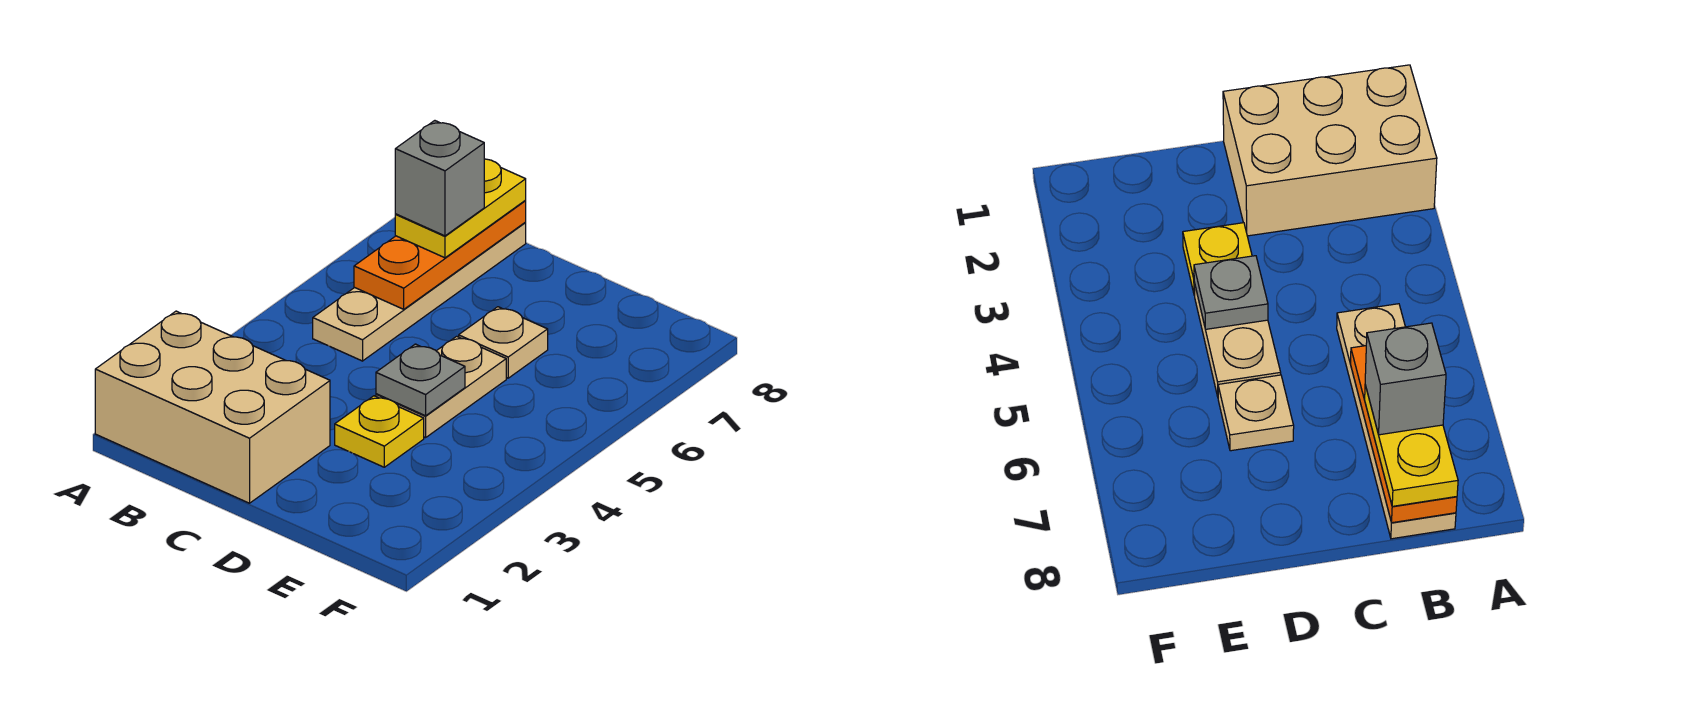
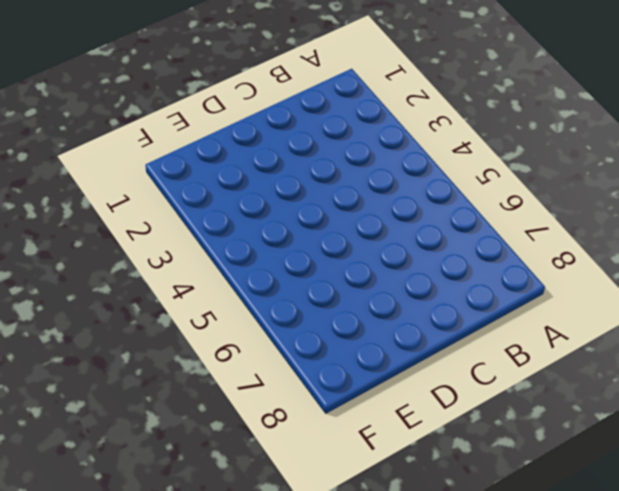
none -> tan brick A1:C2 level 1
none -> tan plate B5:B8 level 1

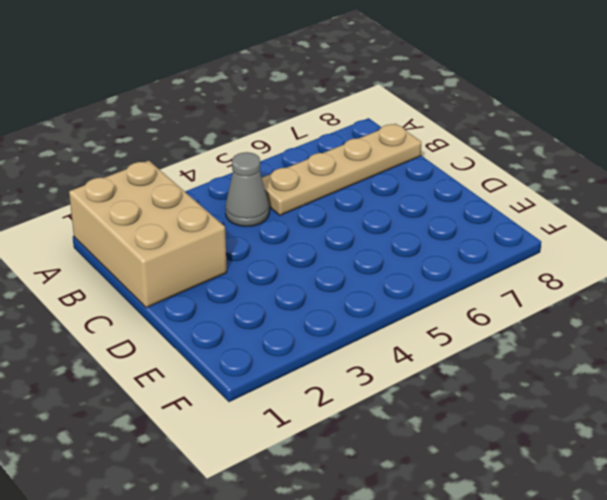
grey cone B4 level 1 -> none
none -> yellow plate D3 level 1
none -> tan plate D4:D5 level 1

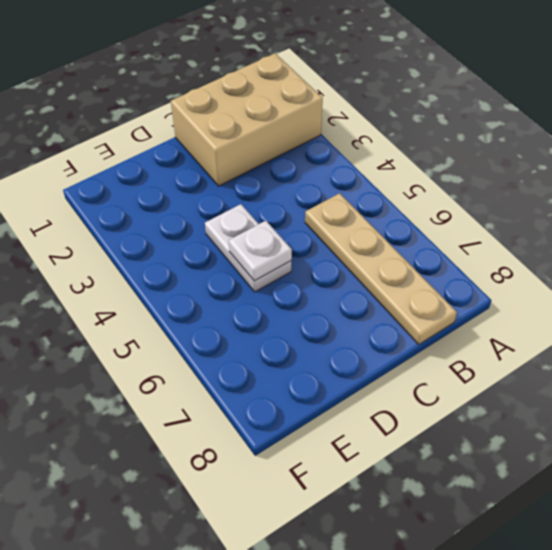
white plate D4:D5 level 1 -> tan plate D4:D5 level 1
white plate D5 level 2 -> none
none -> yellow plate D3 level 1
none -> tan plate D6 level 1

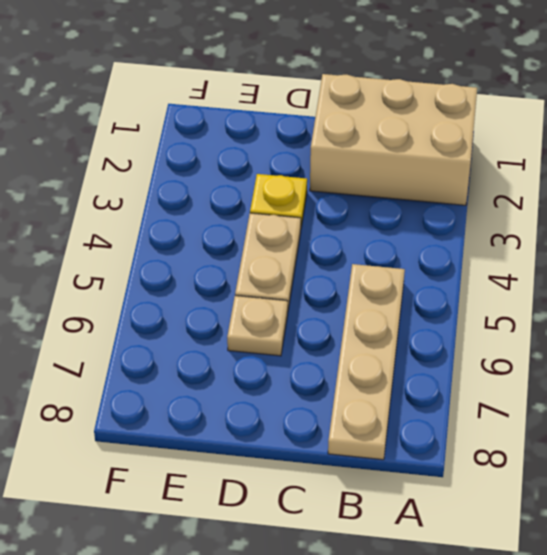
none -> orange plate B6:B8 level 2
none -> grey plate D4 level 2

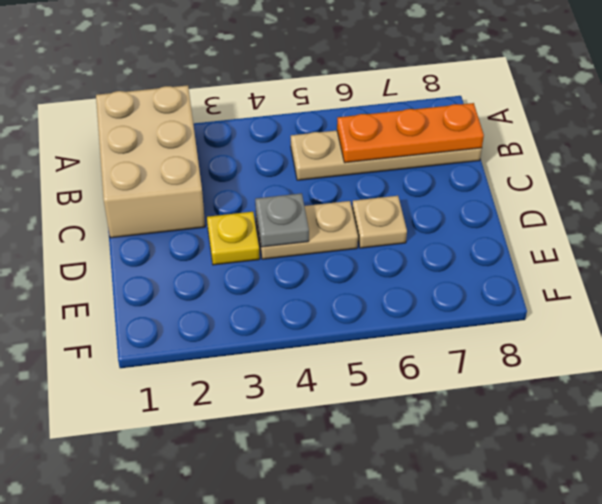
none -> yellow plate B7:B8 level 3
none -> grey brick B7 level 4

